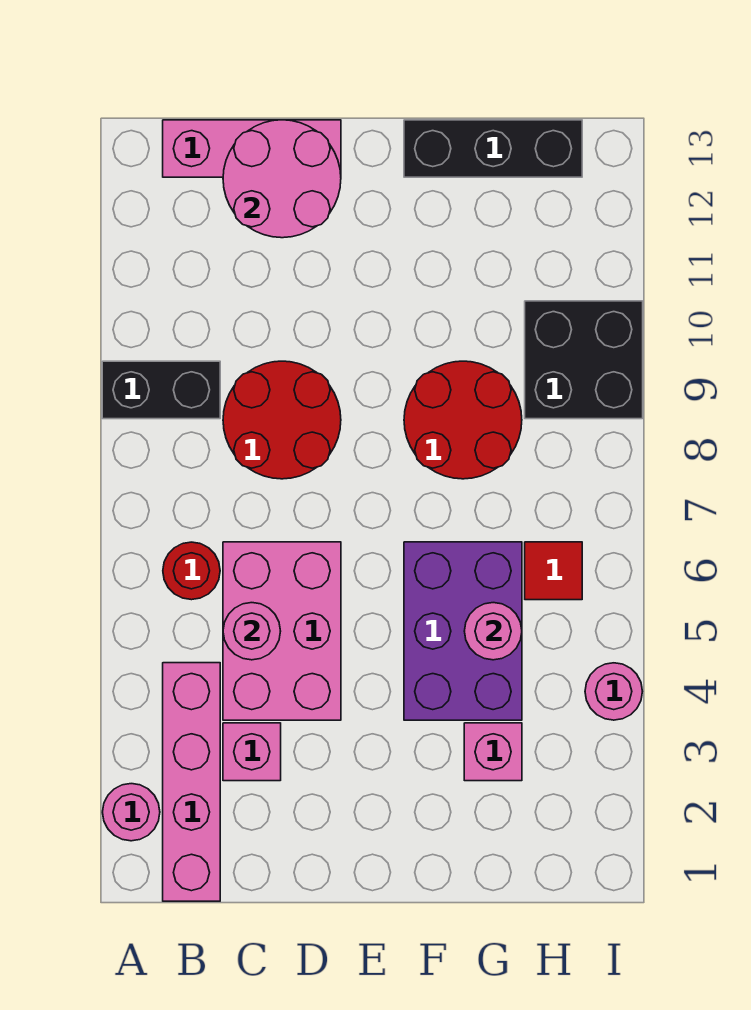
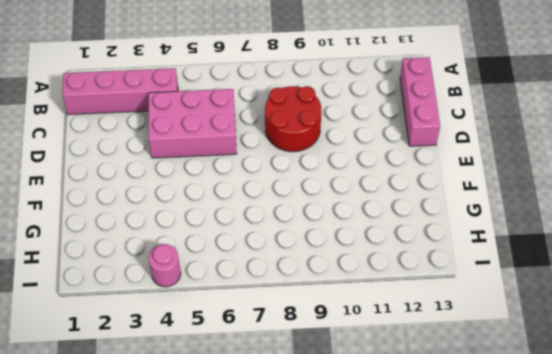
none -> pink round brick A2 level 1
none -> black brick A9:B9 level 1
none -> red round brick B6 level 1

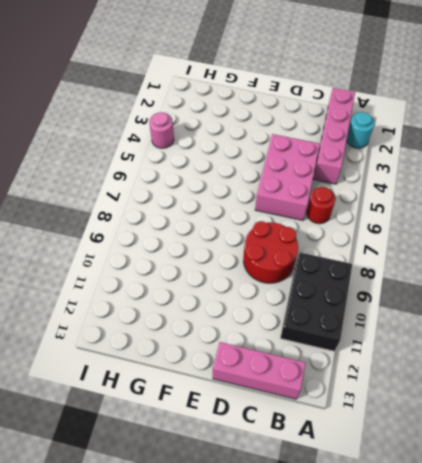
cyan round brick A2 level 1 -> pink round brick A2 level 1
black brick A9:B11 level 1 -> black brick A9:B9 level 1
none -> pink brick C3 level 1
none -> purple brick F4:G6 level 1
none -> red round brick F8:G9 level 1

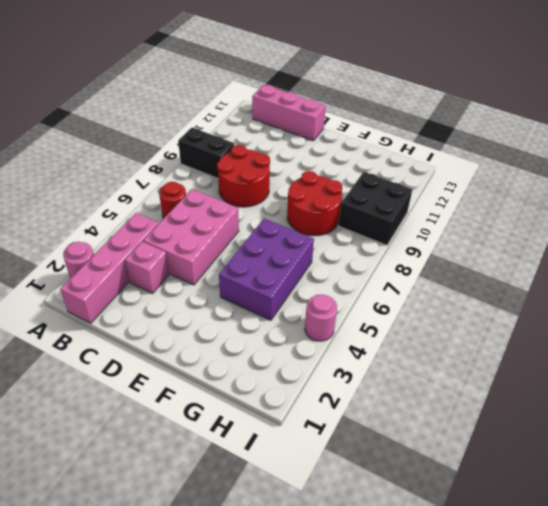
none -> black brick F13:H13 level 1
none -> pink brick G3 level 1
none -> red tile H6 level 1

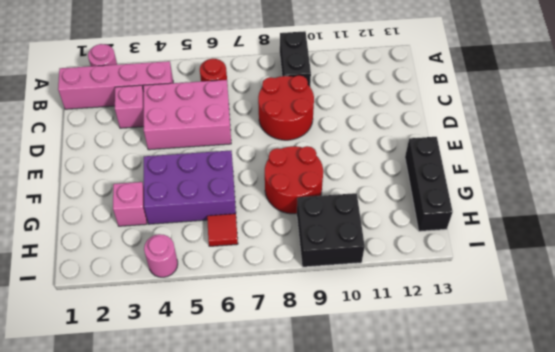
none -> pink brick B13:D13 level 1
none -> pink round brick C5 level 2
none -> pink round brick C12:D13 level 2

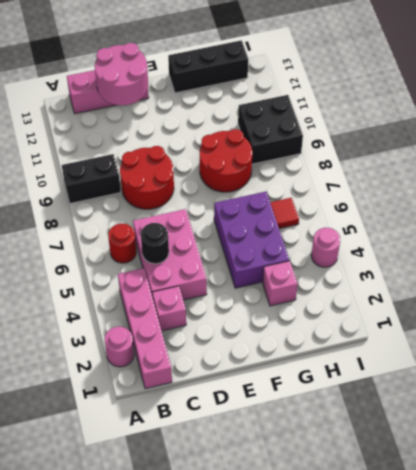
black round brick C5 level 2 -> pink round brick C5 level 2
none -> pink round brick G5 level 2

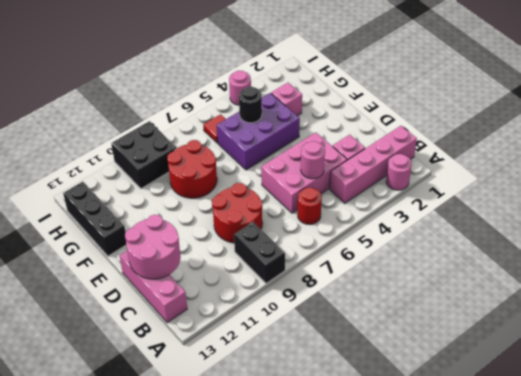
black round brick G5 level 2 -> pink round brick G5 level 2

